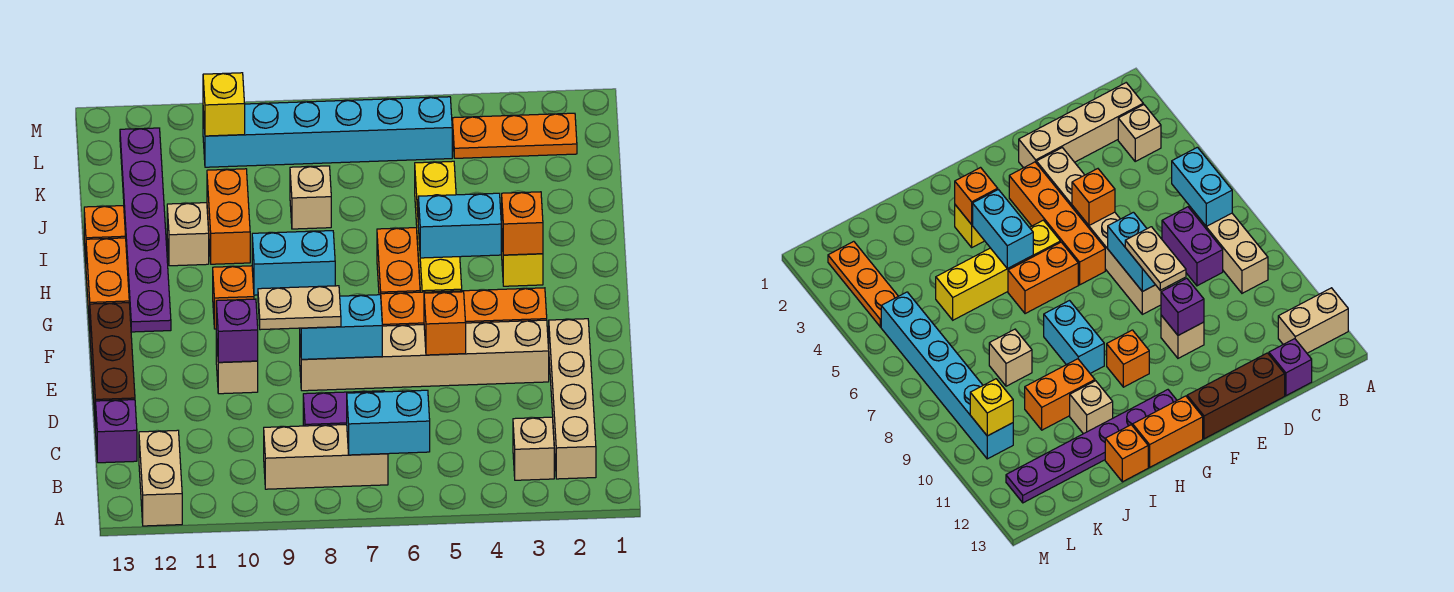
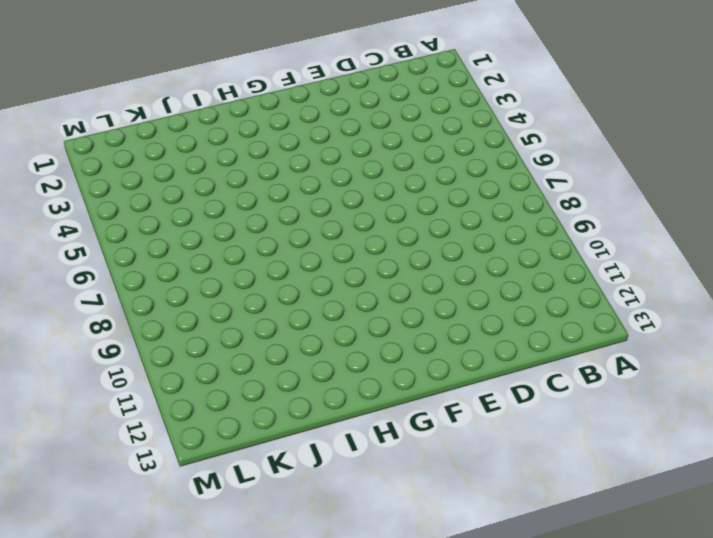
none -> tan brick A12:B12 level 1
none -> tan brick B2:E2 level 1
none -> tan brick B3 level 1
none -> tan brick B7:B9 level 1

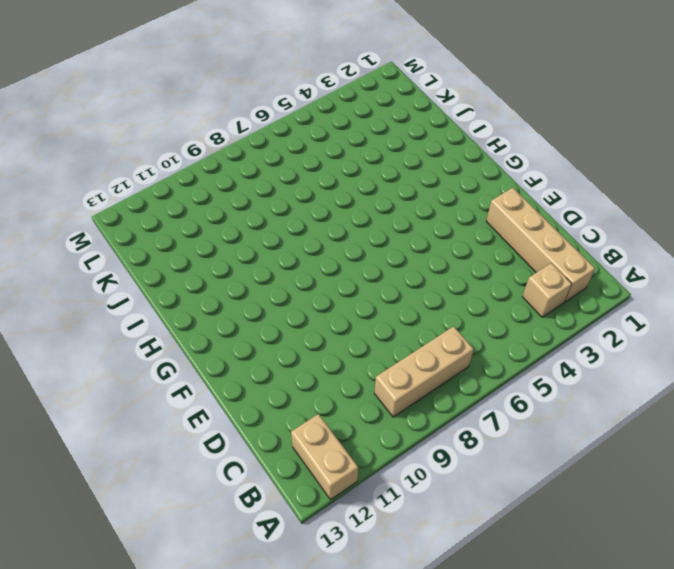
none -> purple brick C7:C8 level 1
none -> purple brick C13 level 1
none -> brown brick D13:F13 level 1
none -> tan brick E3:E8 level 1

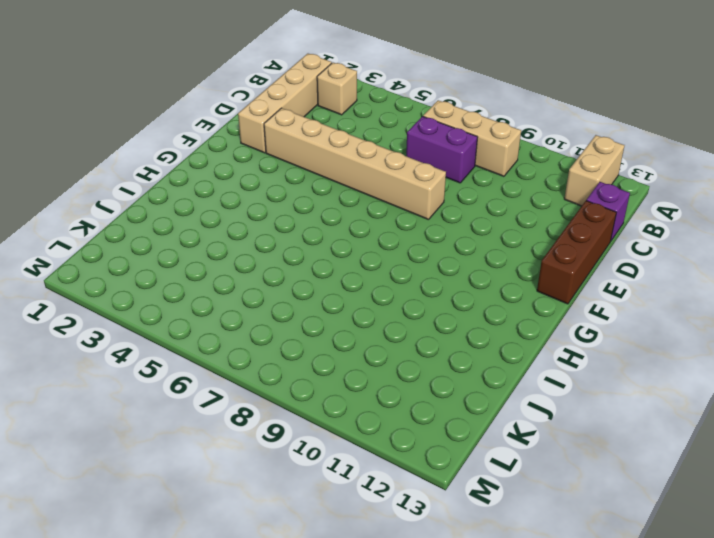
none -> tan brick E10 level 1
none -> orange brick F3:F6 level 1
none -> yellow brick G5:J5 level 1
none -> orange brick G6:H6 level 1

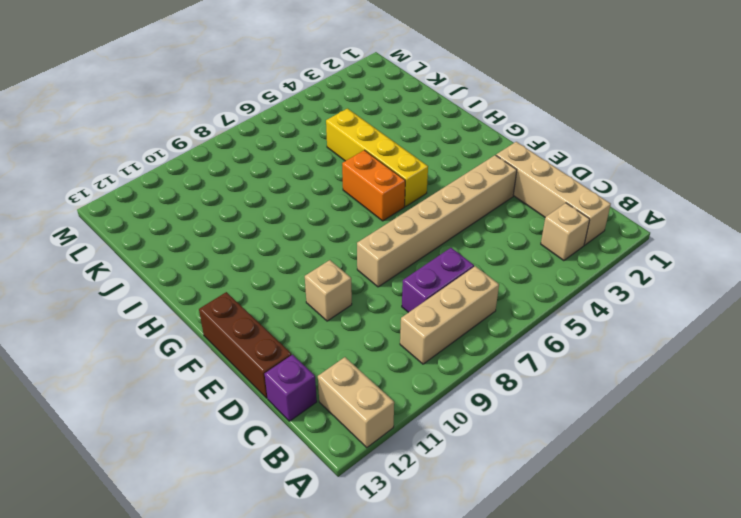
none -> orange brick F3:F6 level 1
none -> orange brick G10 level 1
none -> purple plate G12:L12 level 1
none -> orange brick G13:H13 level 1

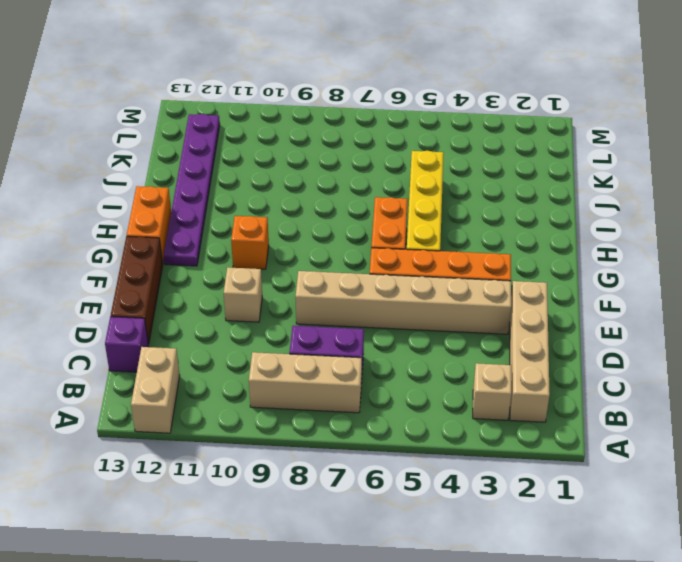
none -> yellow brick H3 level 1
none -> cyan brick H8:H9 level 1
none -> orange brick I10:J10 level 1
none -> tan brick I11 level 1

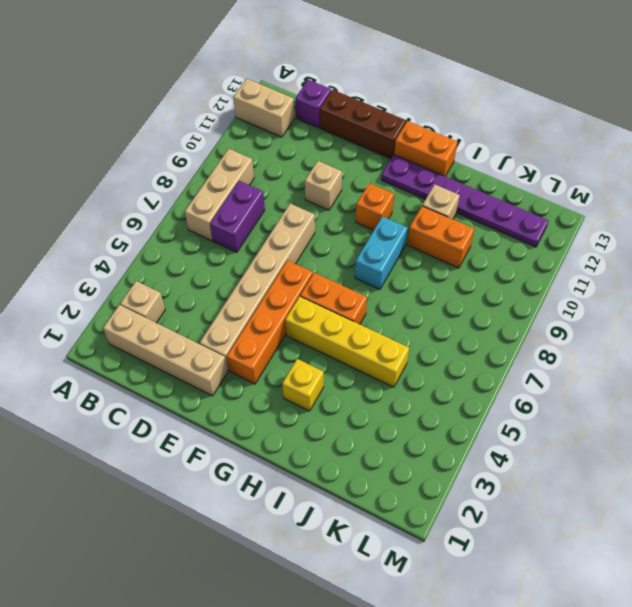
none -> orange brick I13 level 1
none -> tan brick J8 level 1
none -> orange plate L2:L4 level 1
none -> cyan brick L5:L10 level 1

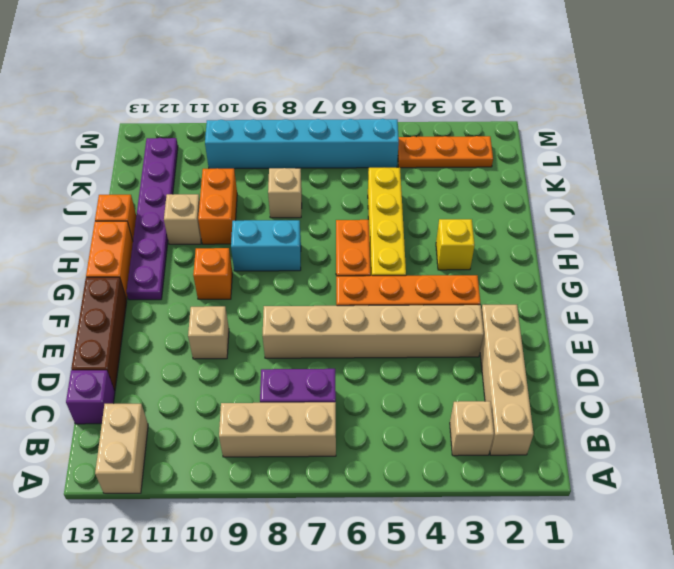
none -> cyan brick B6:B7 level 2
none -> orange brick E5 level 2
none -> cyan brick E7:E8 level 2
none -> purple brick E10 level 2

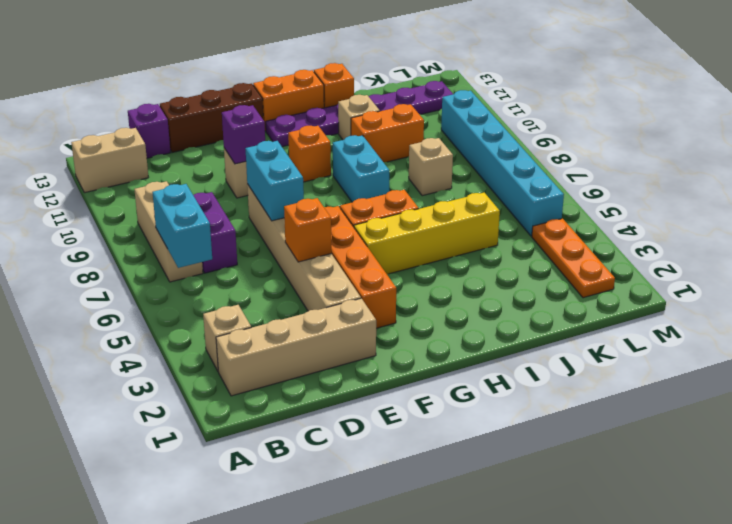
none -> yellow brick H3 level 1
none -> orange brick H3 level 2
none -> cyan brick H4:H5 level 2
none -> yellow brick L10 level 2

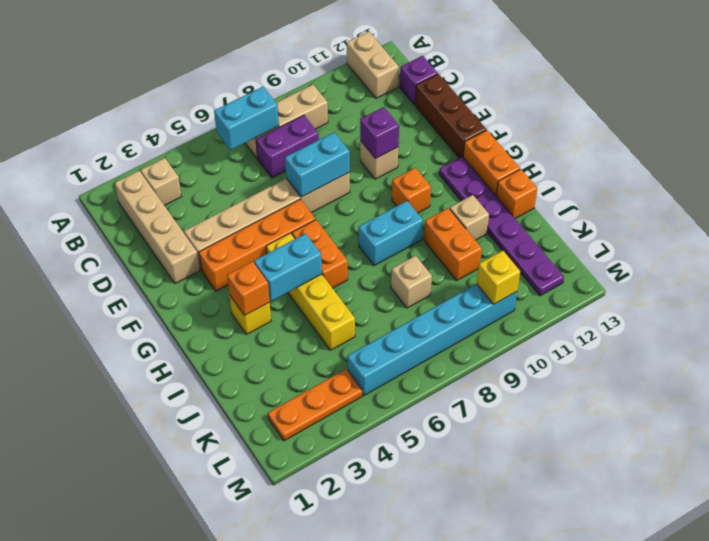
none -> orange brick E5 level 2
none -> tan plate E8:E9 level 3

